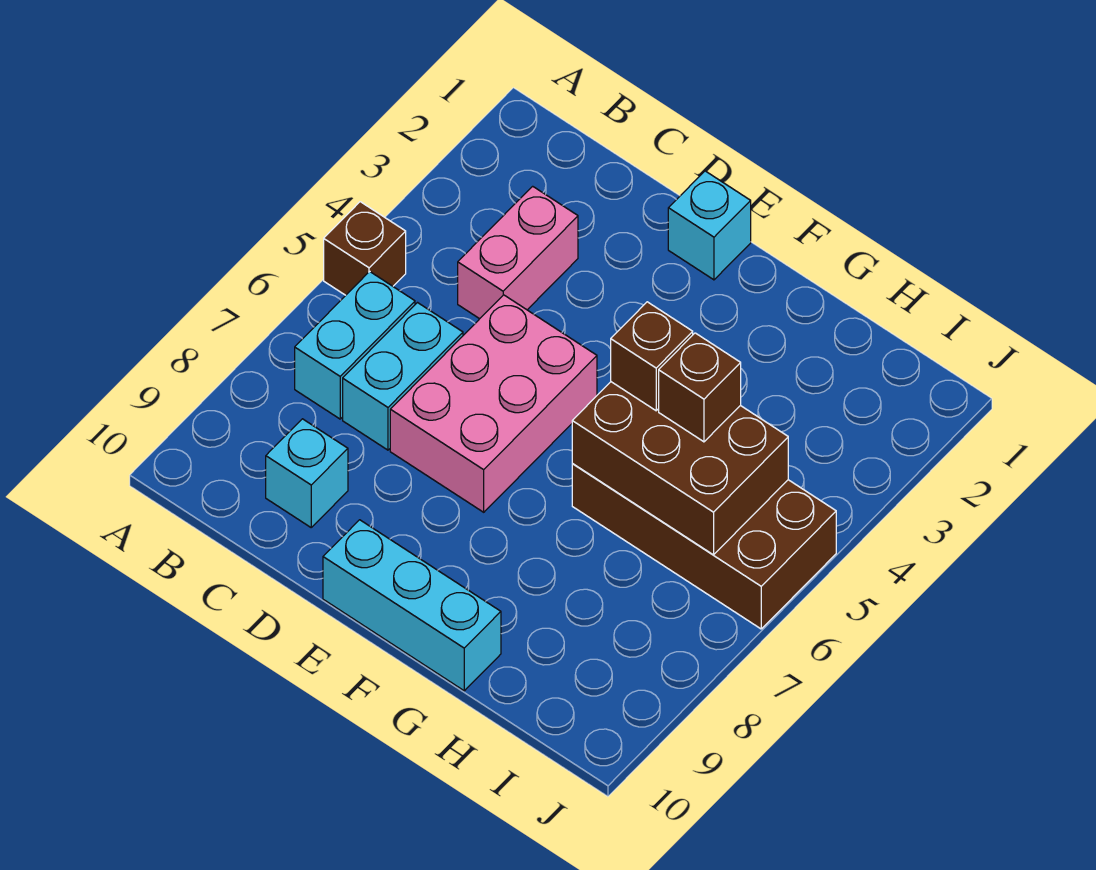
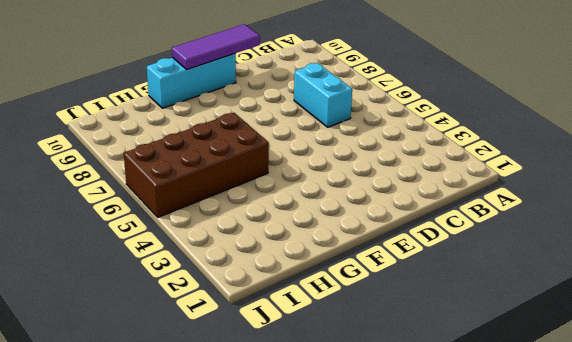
purple tile D10:F10 level 2 -> none
none -> brown brick A5 level 1
none -> cyan brick B6:B7 level 1
none -> pink brick C3:C4 level 1

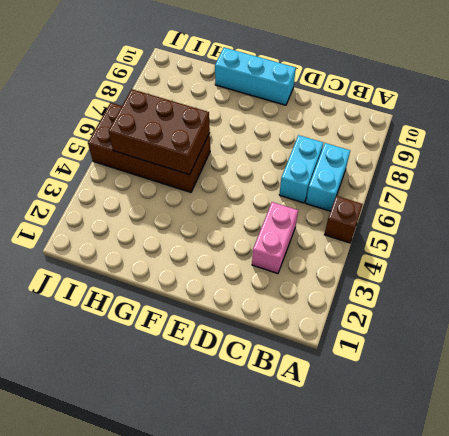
none -> cyan brick C9 level 1
none -> pink brick D5:E7 level 1
none -> cyan brick E1 level 1

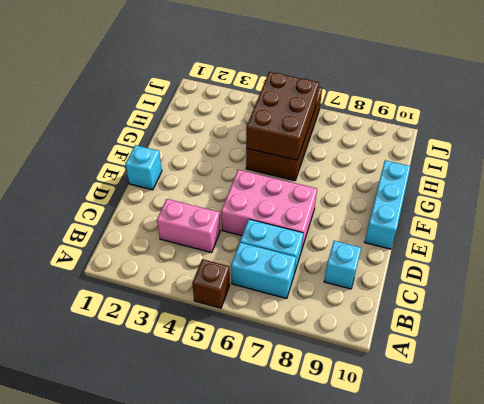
none -> brown brick G5 level 3
none -> brown brick H5 level 3

